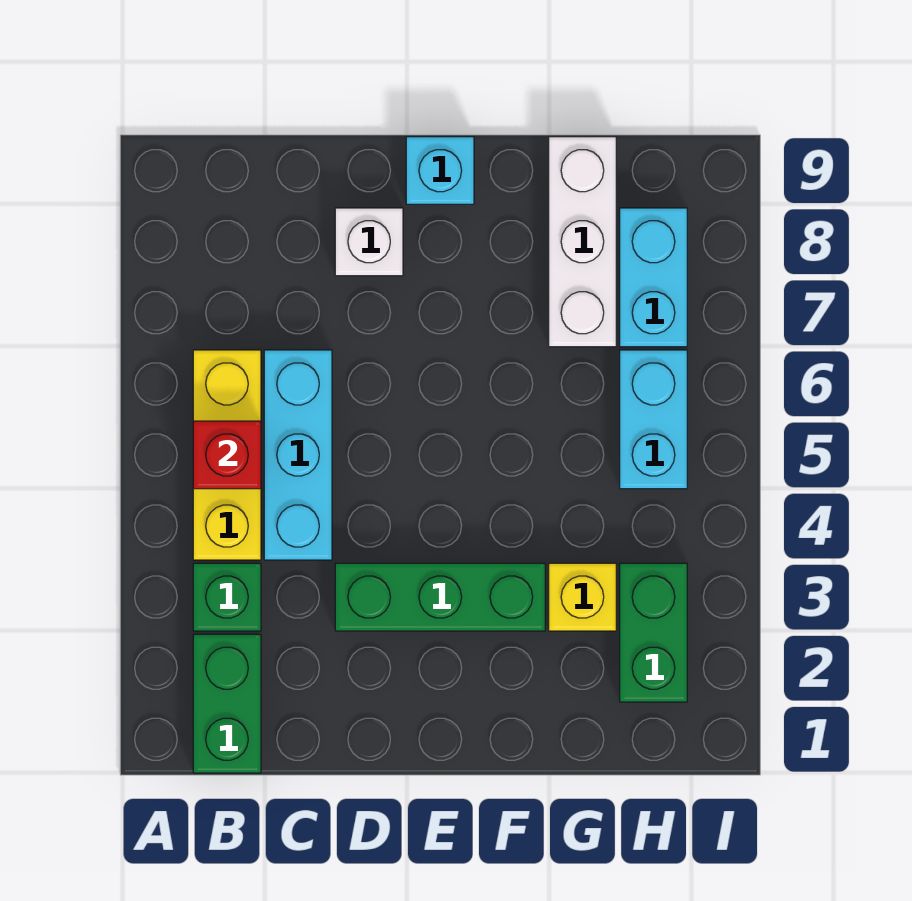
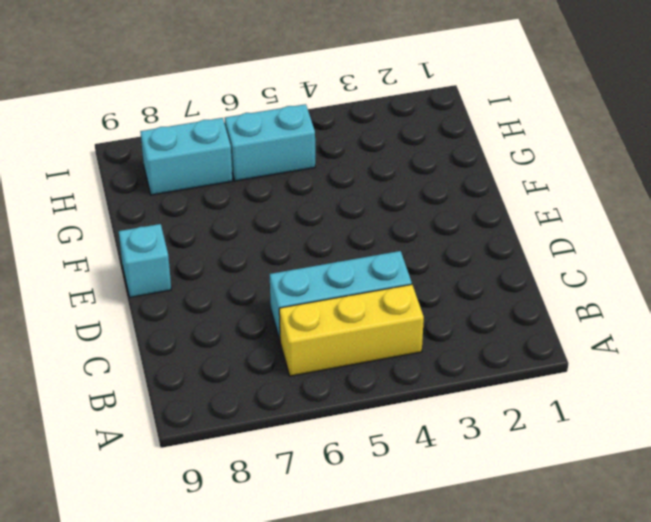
none -> green brick B1:B2 level 1
none -> green brick B3 level 1
none -> green brick D3:F3 level 1

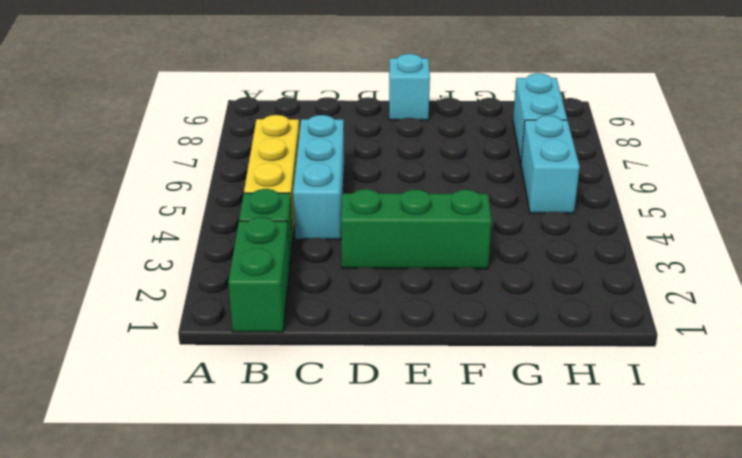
none -> white brick D8 level 1
none -> yellow brick G3 level 1
none -> white brick G7:G9 level 1

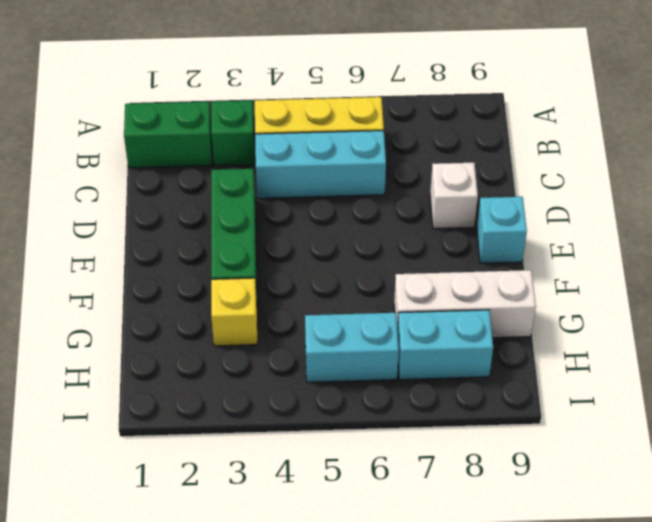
none -> green brick H2:H3 level 1
none -> red brick B5 level 2

